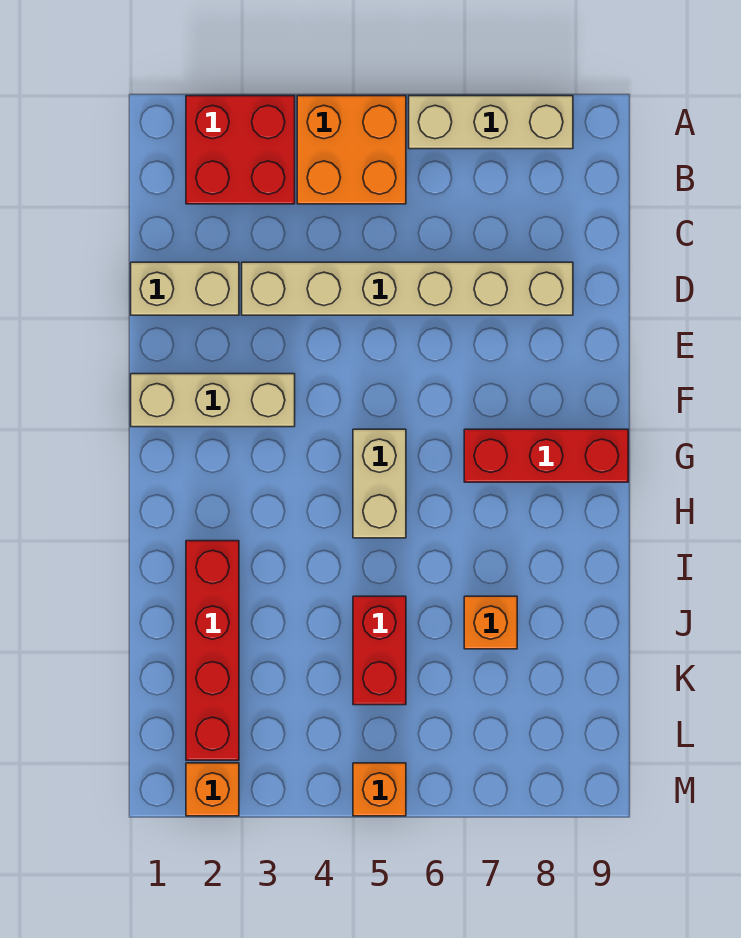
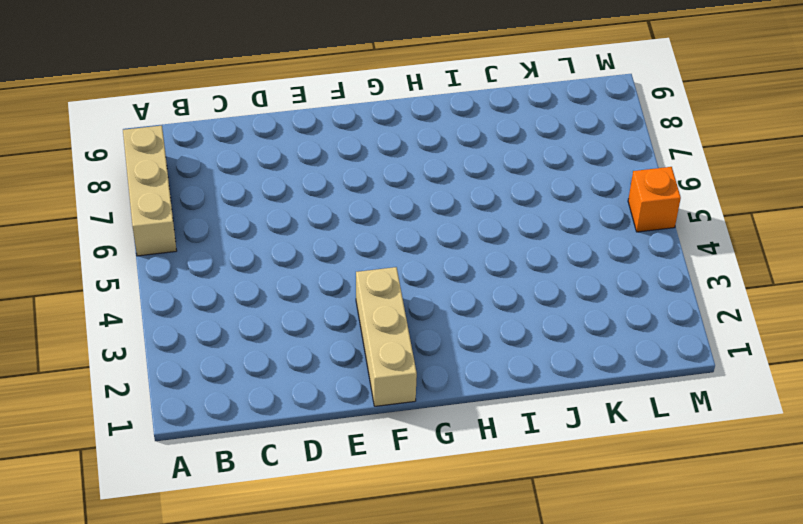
none -> red brick A2:B3 level 1
none -> orange brick A4:B5 level 1
none -> tan brick D1:D2 level 1

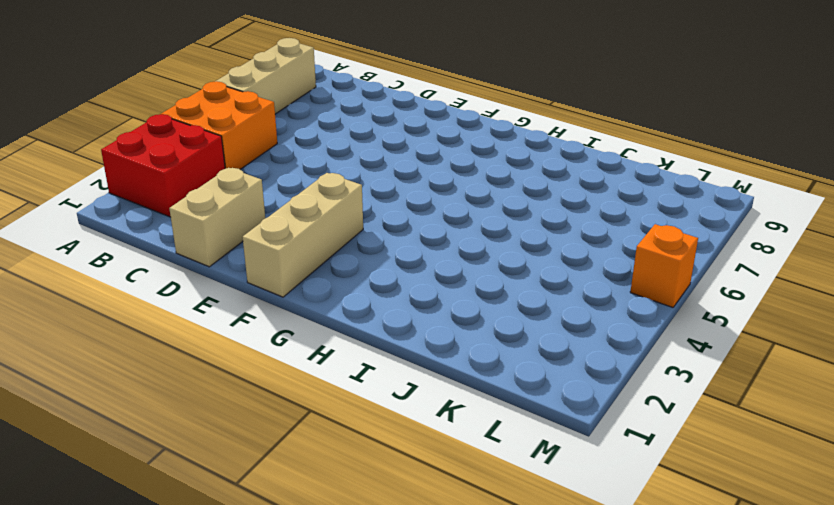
none -> tan brick D3:D8 level 1
none -> tan brick G5:H5 level 1
none -> red brick G7:G9 level 1

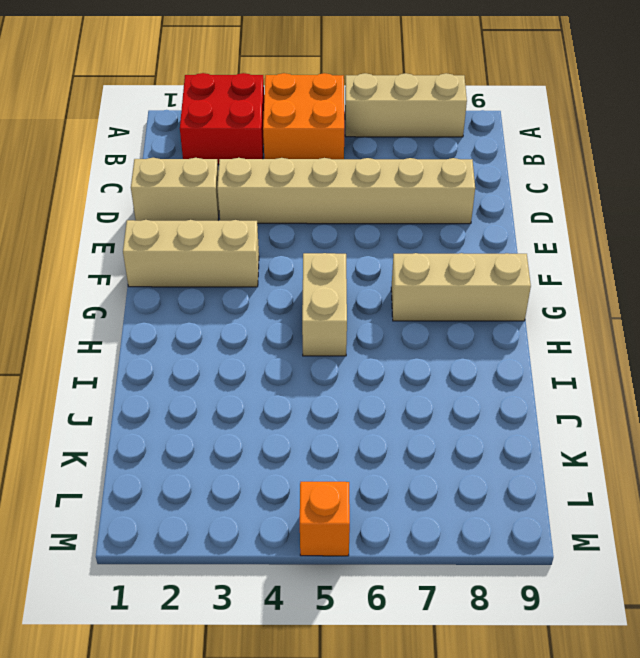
tan brick G7:G9 level 1 -> red brick G7:G9 level 1
none -> red brick I2:L2 level 1
none -> red brick J5:K5 level 1
none -> orange brick J7 level 1

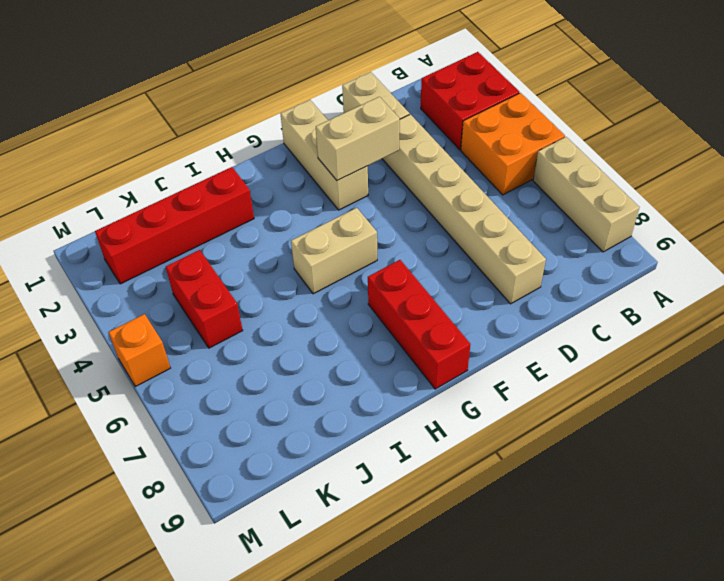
tan brick E3:F3 level 2 -> none
red brick K4:K5 level 1 -> red brick J5:K5 level 1
none -> orange brick J7 level 1
none -> orange brick M2 level 1

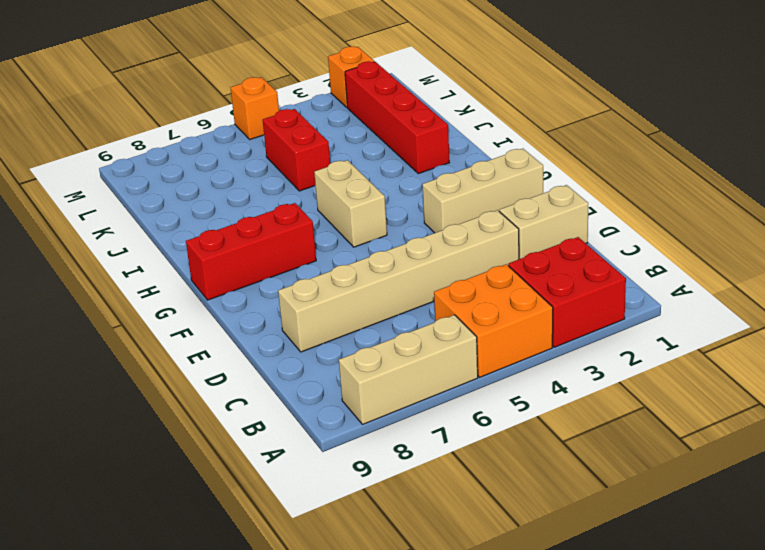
none -> orange brick J7 level 1

